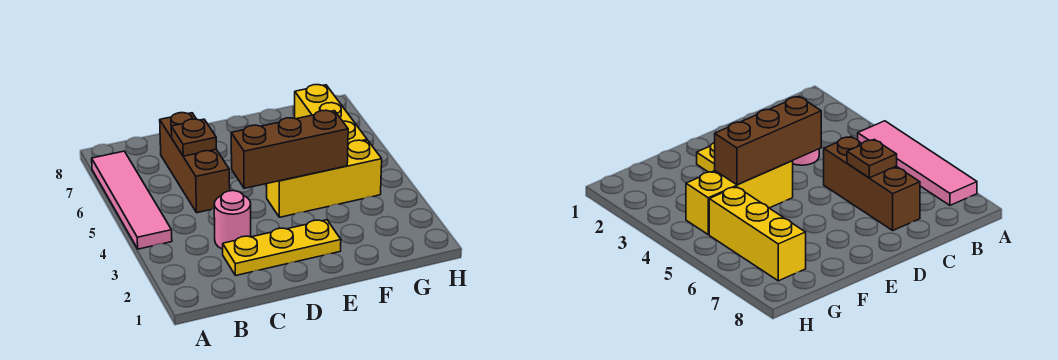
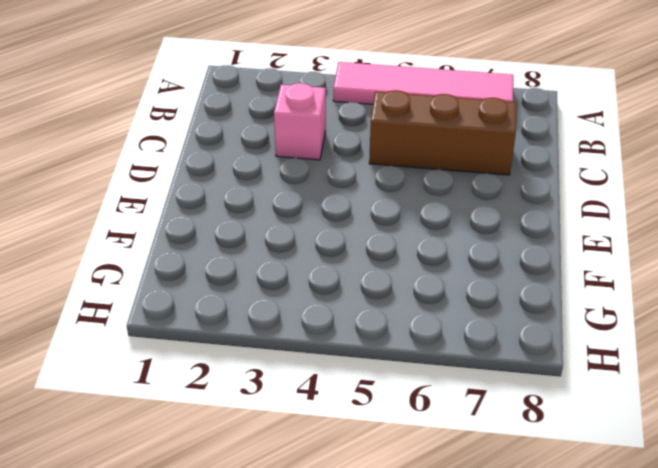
pink brick C3 level 1 -> pink round brick C3 level 1
none -> yellow plate C2:E2 level 1
none -> yellow brick E4:G4 level 1

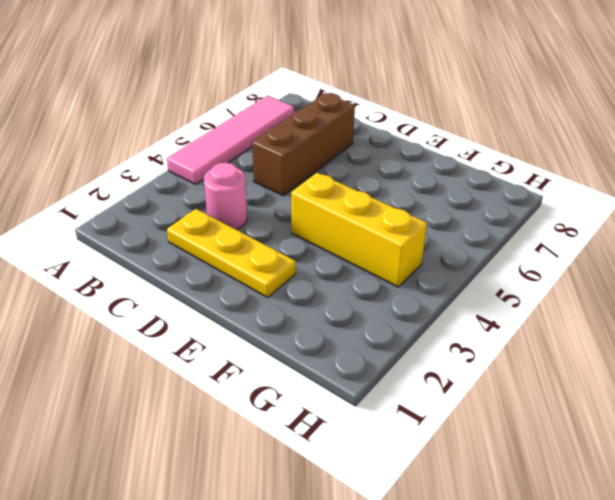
none -> yellow brick G5:G7 level 1
none -> brown plate C6 level 2

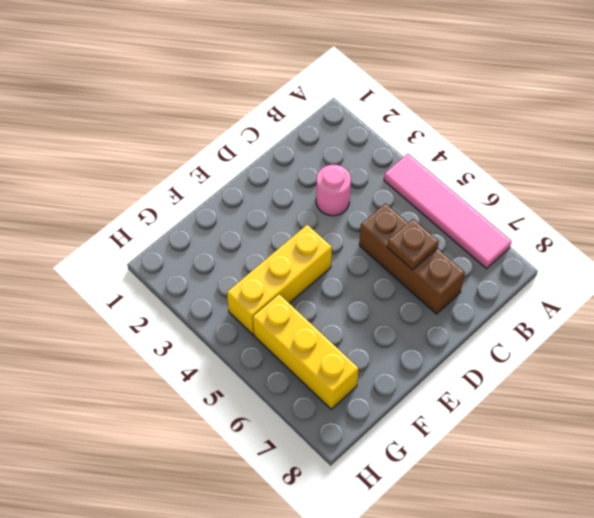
none -> yellow plate C2:E2 level 1
none -> brown brick D4:F4 level 2

